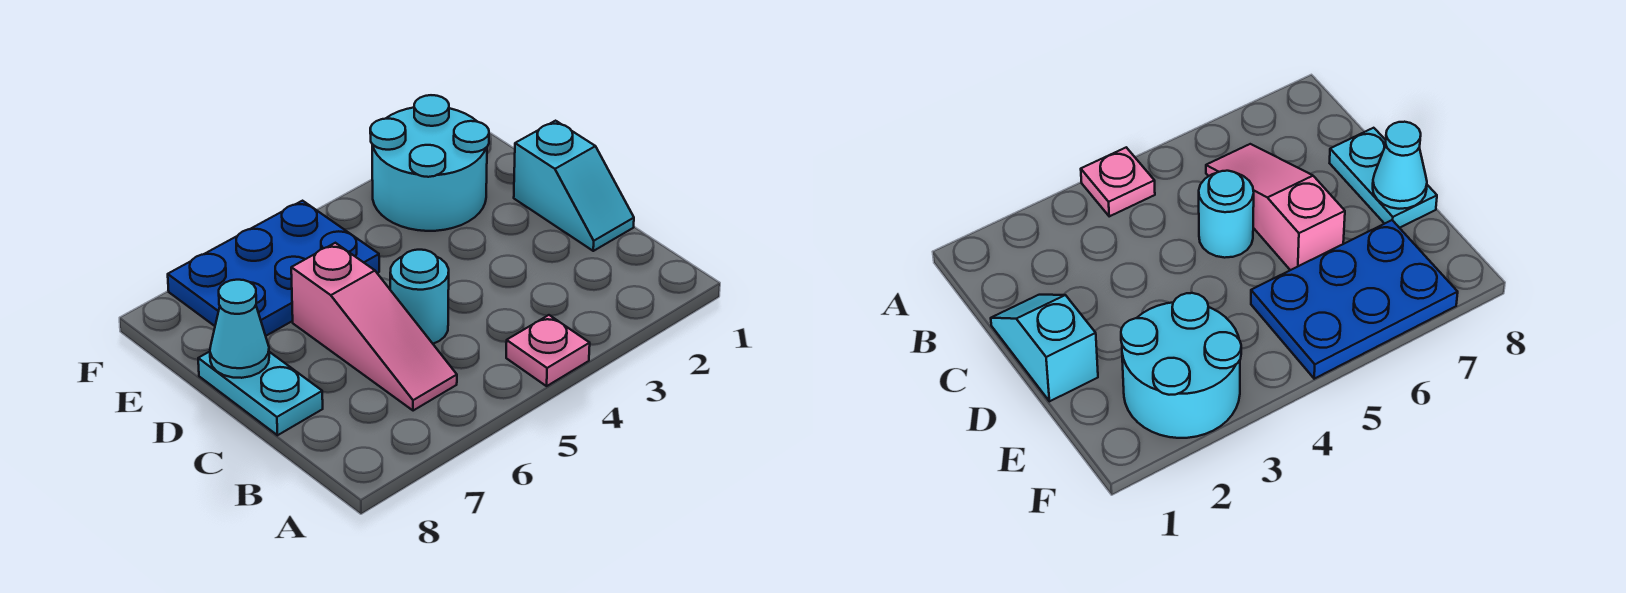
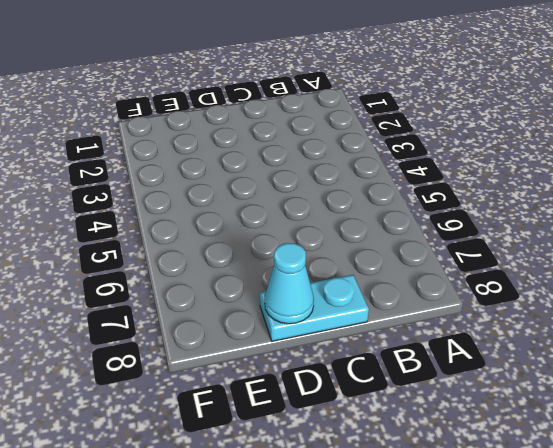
none -> pink plate A4 level 1
none -> pink slope B6:D6 level 1 top D

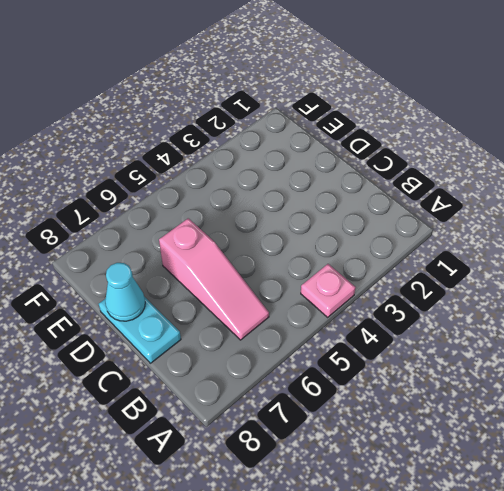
none -> cyan slope C1:D1 level 1 top D
none -> cyan round brick C5 level 1

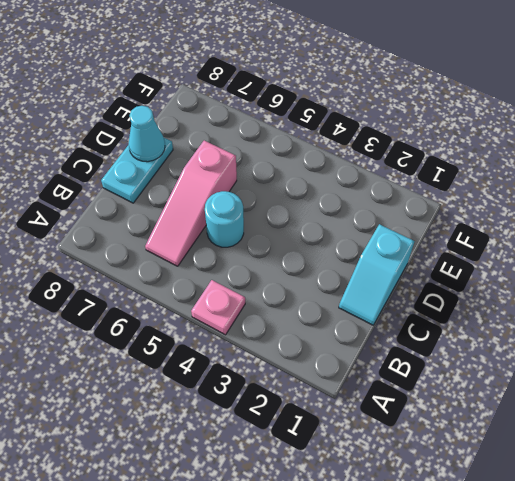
none -> cyan round brick E2:F3 level 1
none -> blue plate E5:F7 level 1

